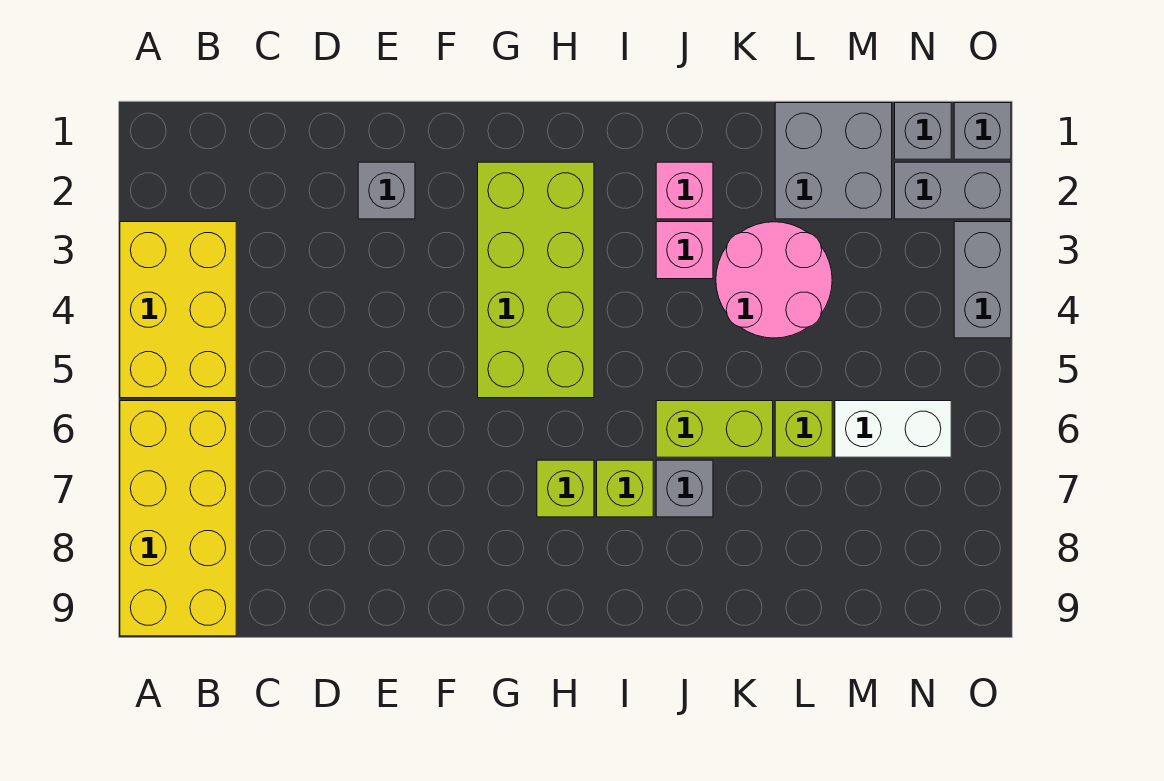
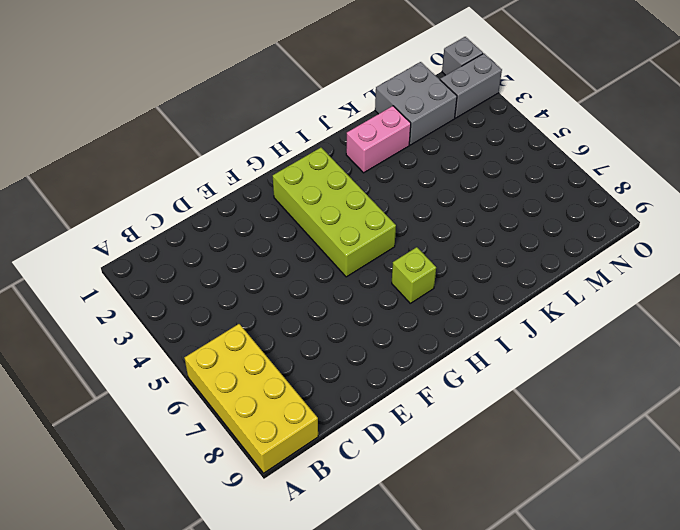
pink brick J2:K2 level 1 -> pink brick J2 level 1
none -> yellow brick A3:B5 level 1
none -> grey brick E2 level 1
none -> lime brick I7 level 1

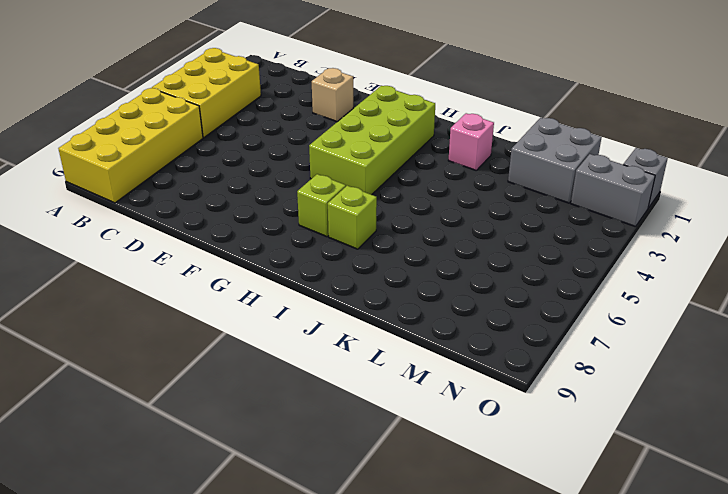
tan brick E2 level 1 -> grey brick E2 level 1
none -> pink brick J3 level 1
none -> lime brick J6:K6 level 1
none -> grey brick J7 level 1

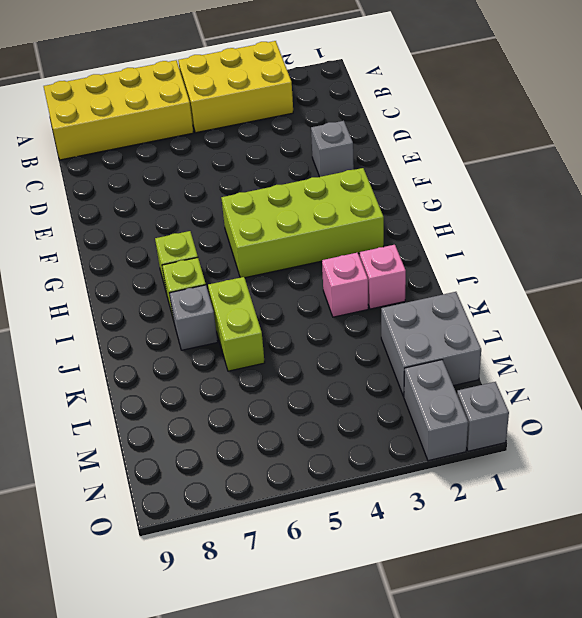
none -> pink round brick K3:L4 level 1
none -> lime brick L6 level 1
none -> white brick M6:N6 level 1

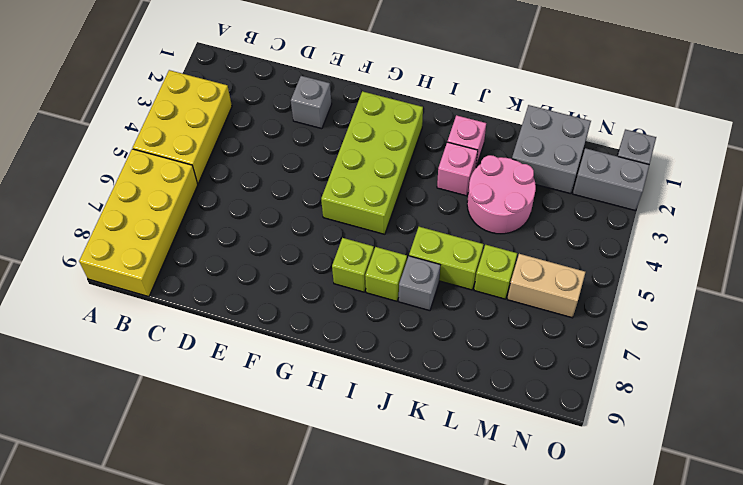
tan brick M6:N6 level 1 -> white brick M6:N6 level 1
none -> grey brick N1 level 1
none -> grey brick O3:O4 level 1

